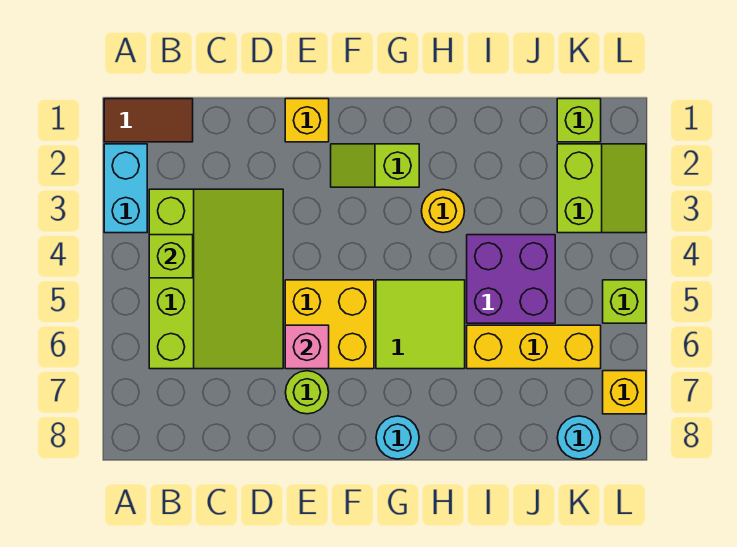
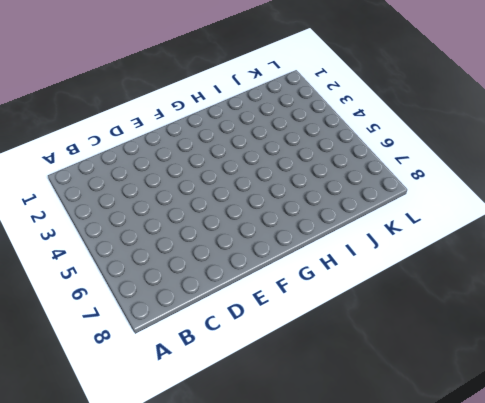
none -> brown tile A1:B1 level 1
none -> cyan brick A2:A3 level 1
none -> lime slope B3:D6 level 1 top B

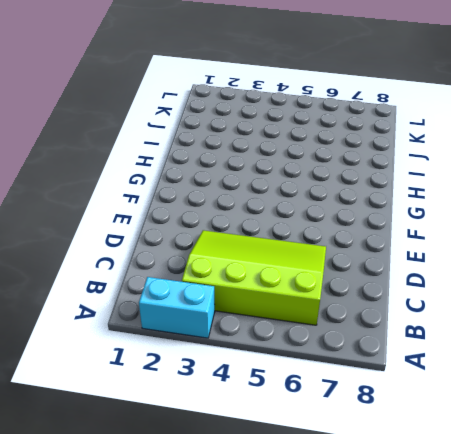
none -> brown tile A1:B1 level 1
none -> yellow brick E1 level 1
none -> yellow brick E5:F6 level 1

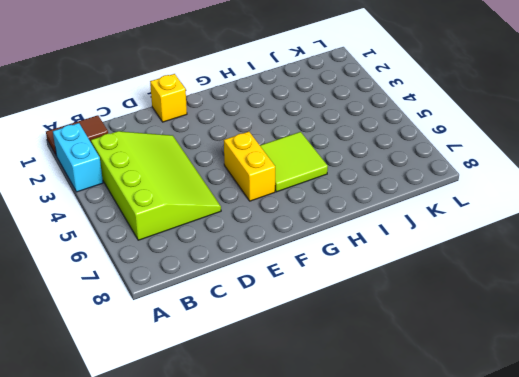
yellow brick F5:F6 level 1 -> yellow brick E5:F6 level 1
none -> lime round brick E7 level 1
none -> lime slope F2:G2 level 1 top G
none -> cyan round brick G8 level 1

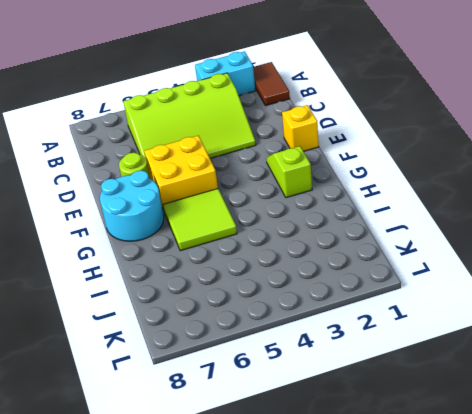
cyan round brick F7:G8 level 1 -> cyan round brick G8 level 1
none -> yellow round brick H3 level 1
none -> purple brick I4:J5 level 1
none -> yellow brick I6:K6 level 1

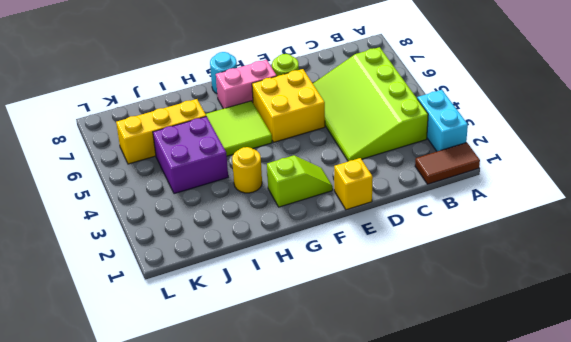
pink brick F7:G7 level 1 -> none
none -> lime brick K1 level 1
none -> lime slope K2:L3 level 1 top K
none -> cyan round brick K8 level 1

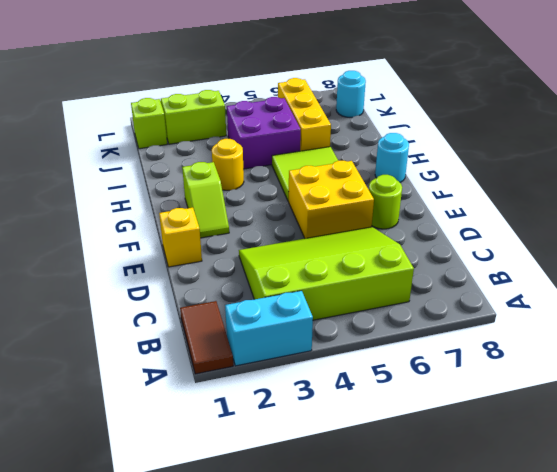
none -> lime brick L5 level 1
none -> yellow brick L7 level 1
none -> lime brick B4 level 2

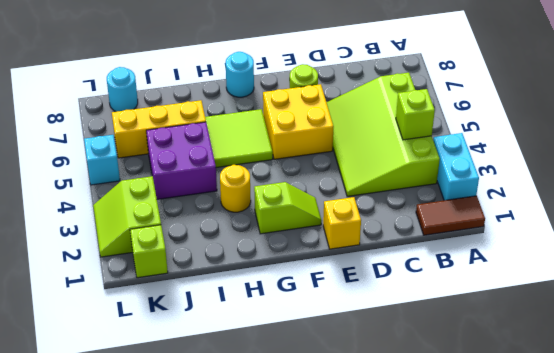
cyan brick L5 level 1 -> lime brick L5 level 1
none -> yellow brick L7 level 1
none -> pink brick E6 level 2

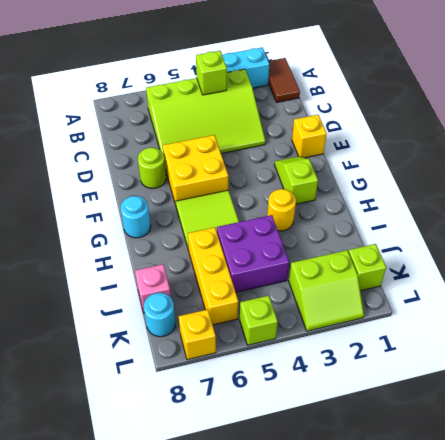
pink brick J8 level 1 -> pink brick E6 level 2

